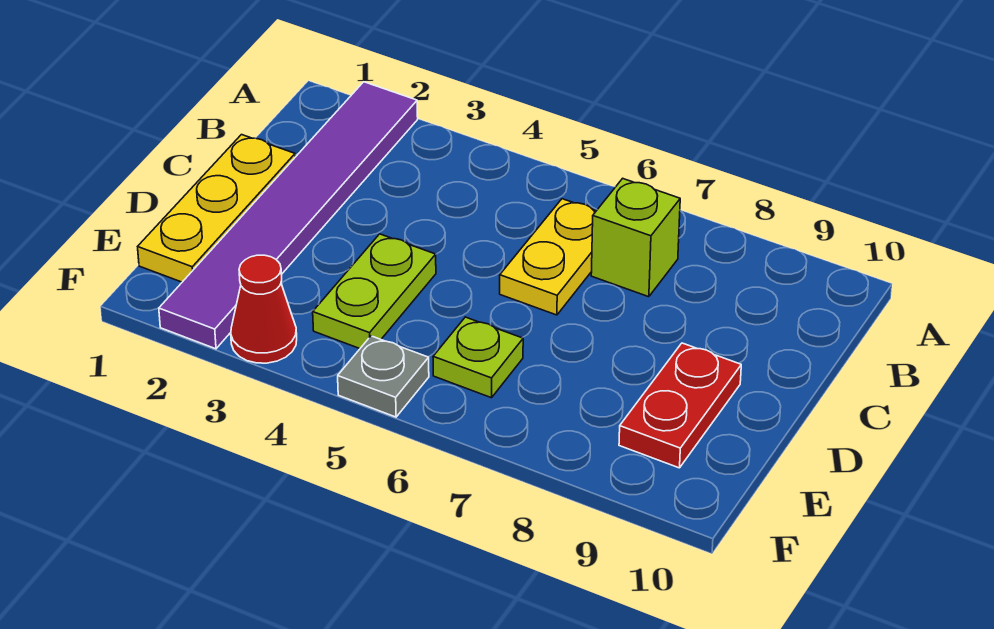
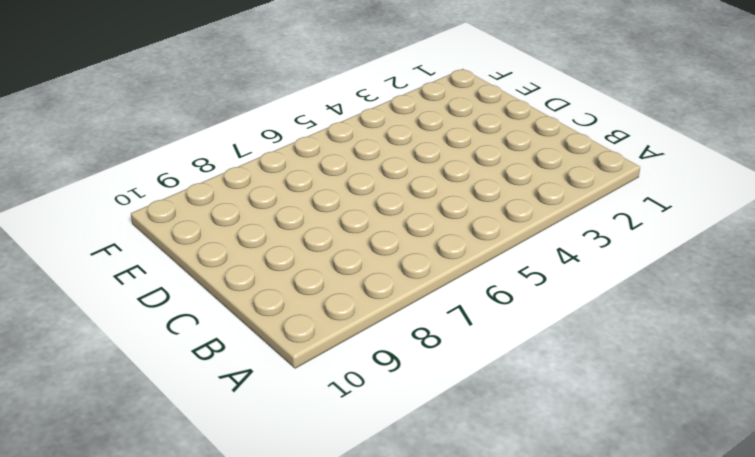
none -> purple tile A2:F2 level 1
none -> yellow plate B6:C6 level 1

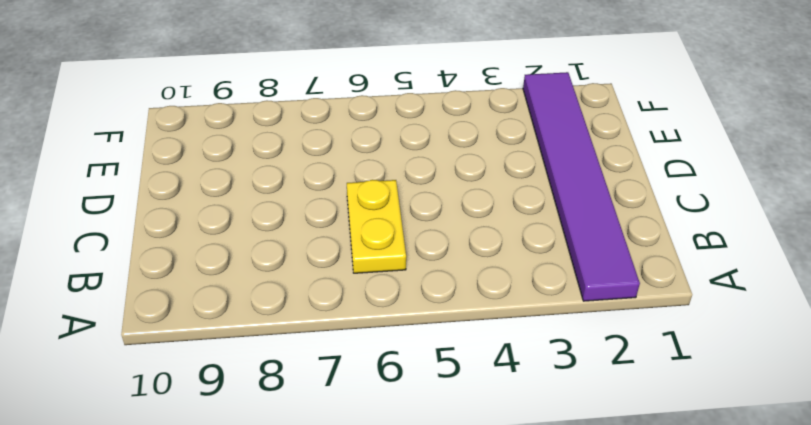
none -> lime brick B7 level 1
none -> yellow plate C1:E1 level 1

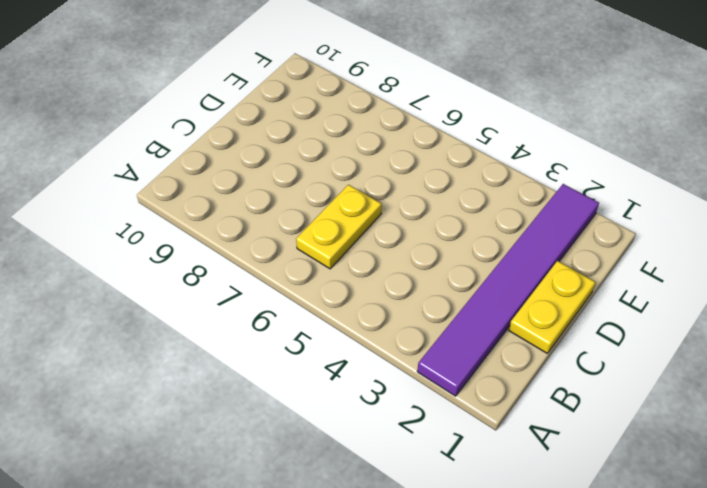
yellow plate C1:D1 level 1 -> yellow plate C1:E1 level 1
none -> lime brick B7 level 1
none -> lime plate D4:E4 level 1

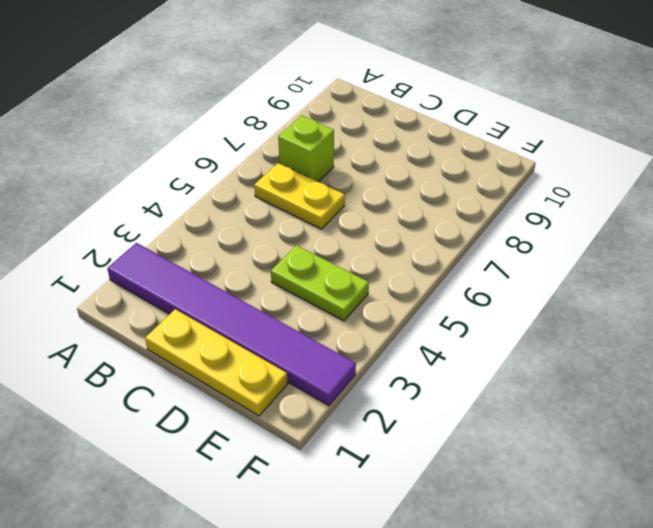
none -> red plate D9:E9 level 1
none -> lime plate E6 level 1

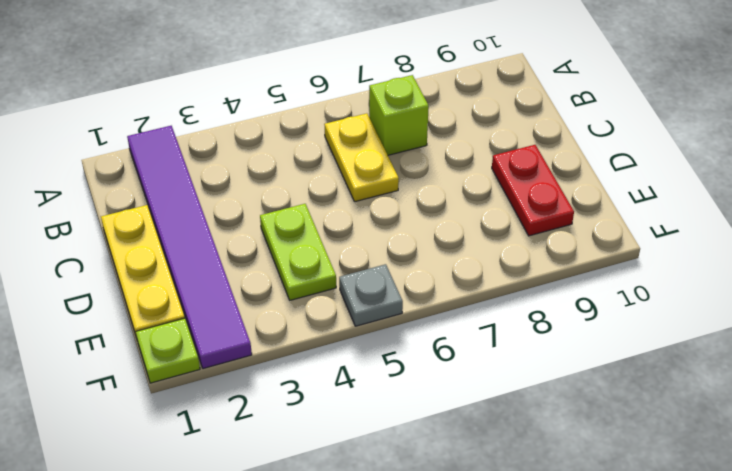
lime plate F1 level 1 -> lime plate E6 level 1
none -> red cone F3 level 1

